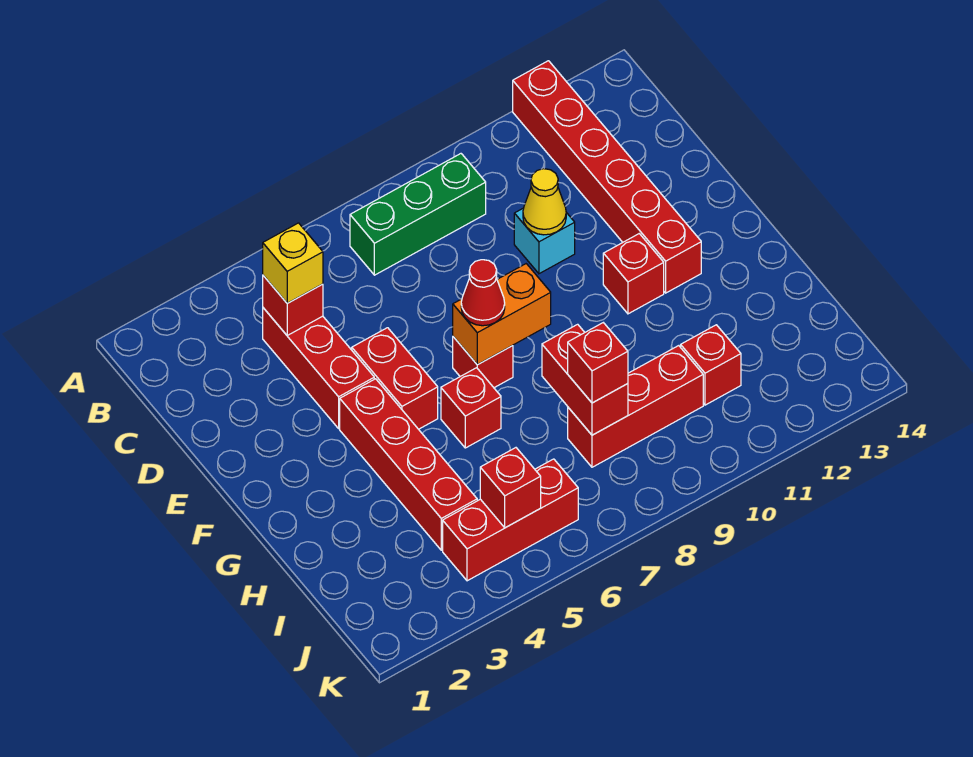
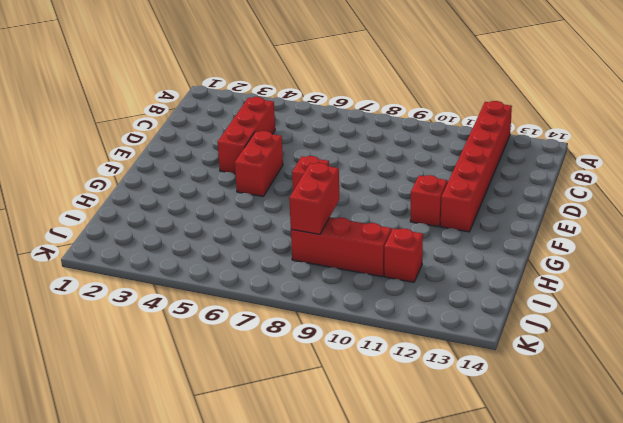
none -> green brick B7:B9 level 1
none -> cyan brick D10 level 1
none -> red brick F4:I4 level 1

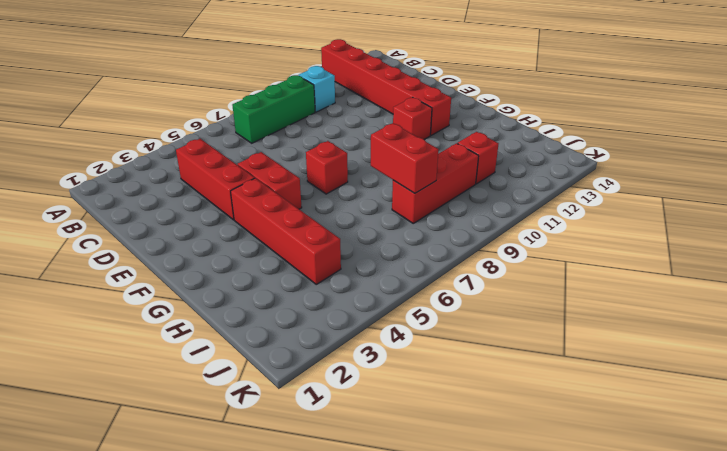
cyan brick B10 level 1 -> cyan brick D10 level 1
none -> red brick G6 level 1
none -> red brick J4:J6 level 1
none -> red brick C4 level 2

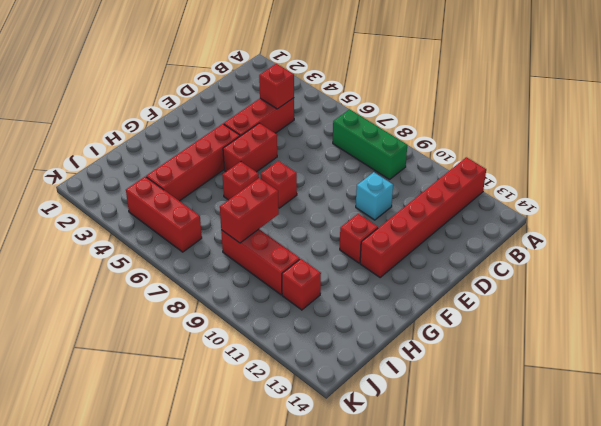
none -> yellow cone D10 level 2
none -> orange brick F7:F8 level 2
none -> red brick J5 level 2

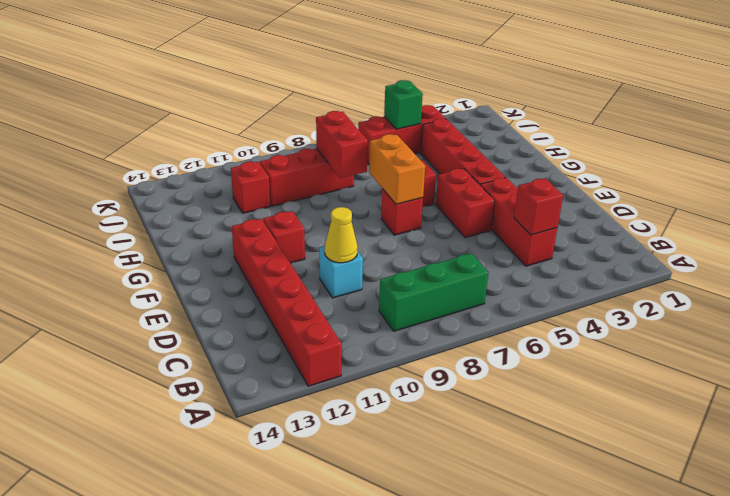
orange brick F7:G7 level 2 -> orange brick F7:F8 level 2
green brick J5 level 2 -> red brick J5 level 2
none -> yellow brick C4 level 3
none -> red cone F7 level 3
none -> red brick I8 level 3

